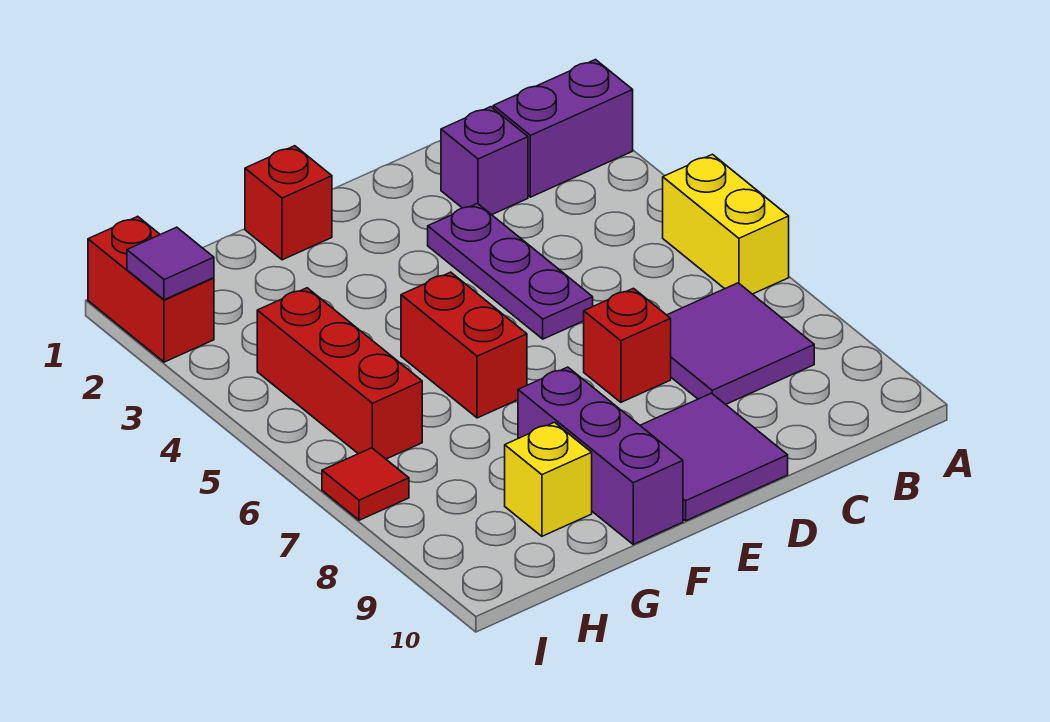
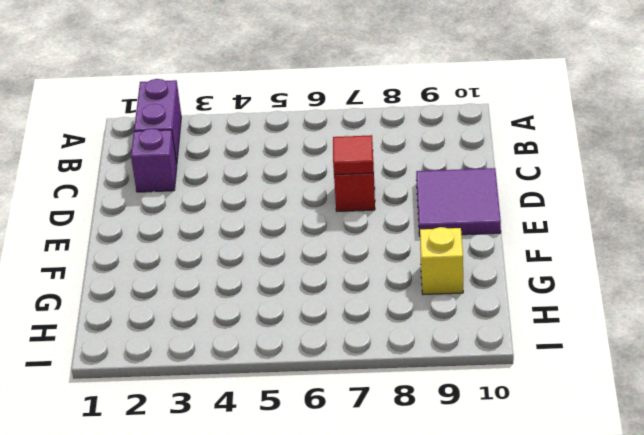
red tile D7 level 2 -> red tile I7 level 1
none -> yellow brick A5:A6 level 1
none -> purple tile B7:C8 level 1
none -> purple plate D3:D5 level 1

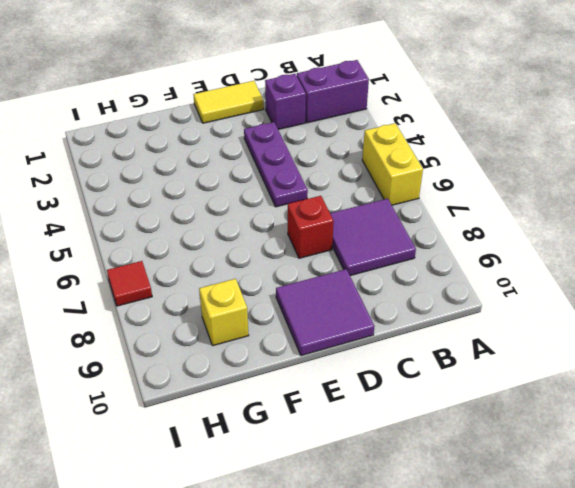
yellow tile D1:E1 level 1 -> none
none -> red brick F1 level 1
none -> red brick F5:F6 level 1
none -> purple brick F8:F10 level 1

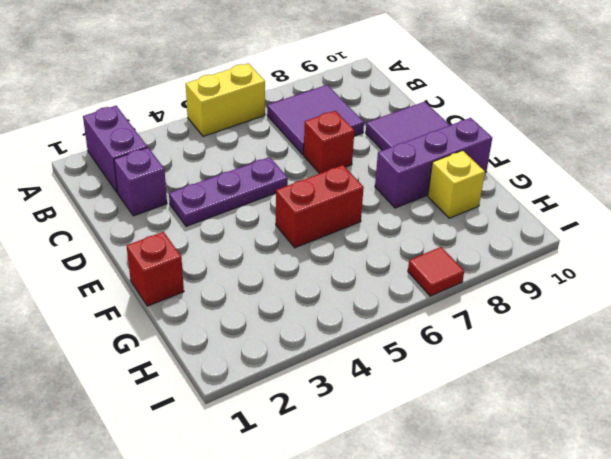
none -> red brick H4:H6 level 1
none -> red brick I1:I2 level 1
none -> purple tile I2 level 2

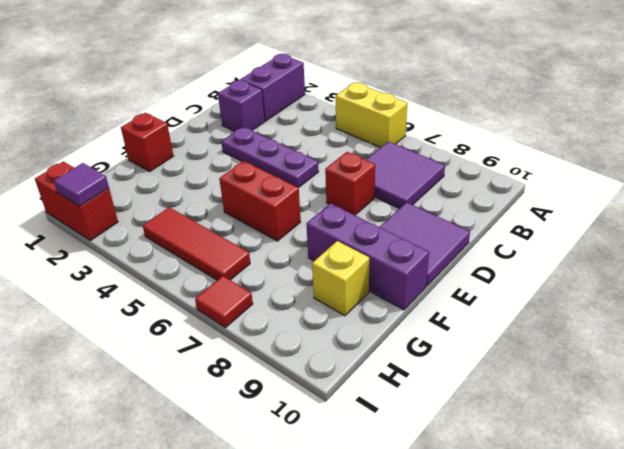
red tile H4:H6 level 1 -> red brick H4:H6 level 1

